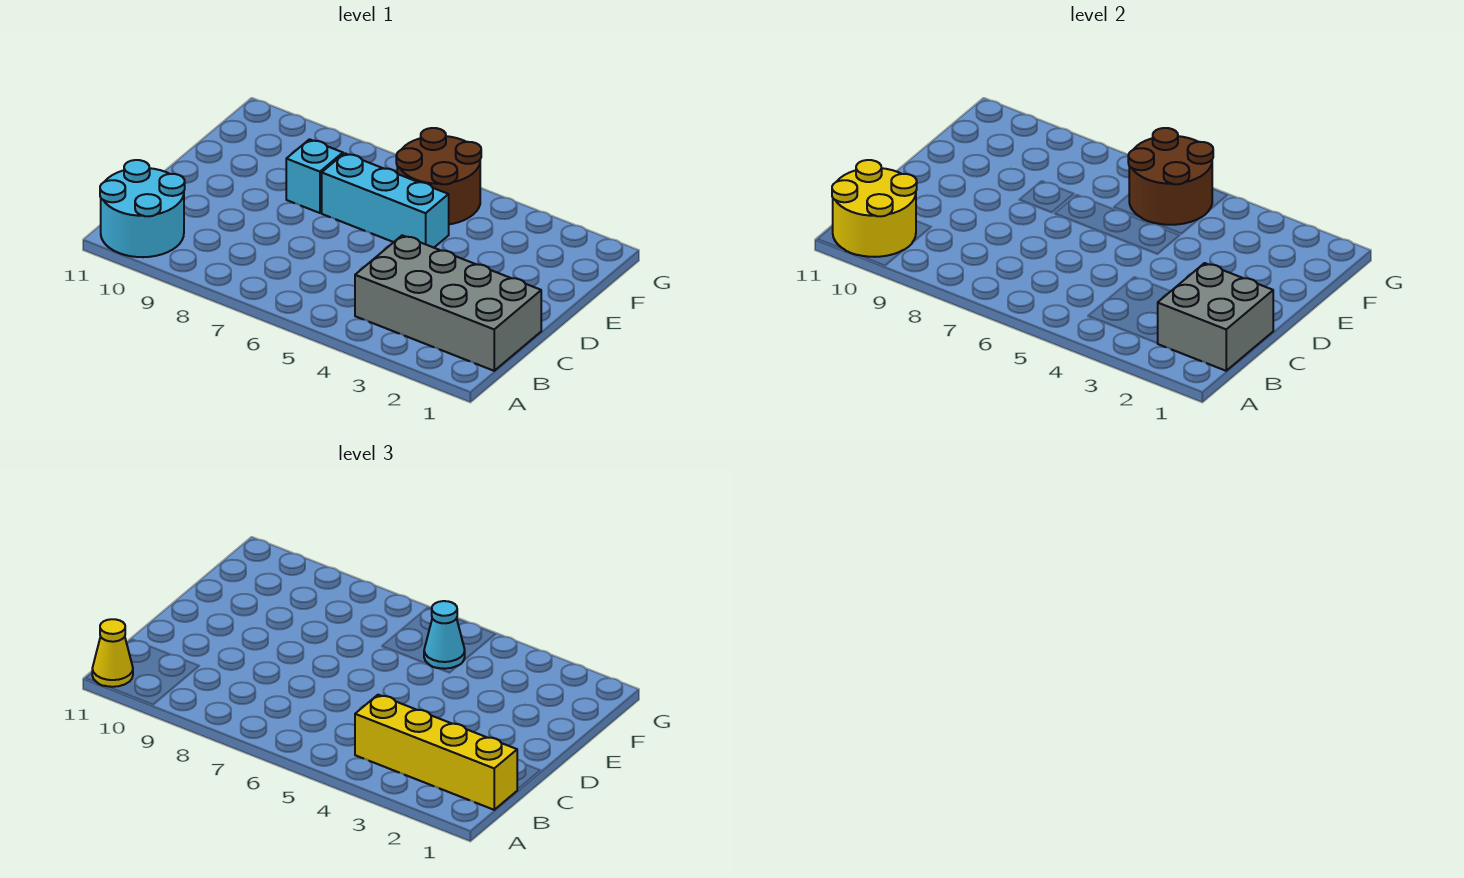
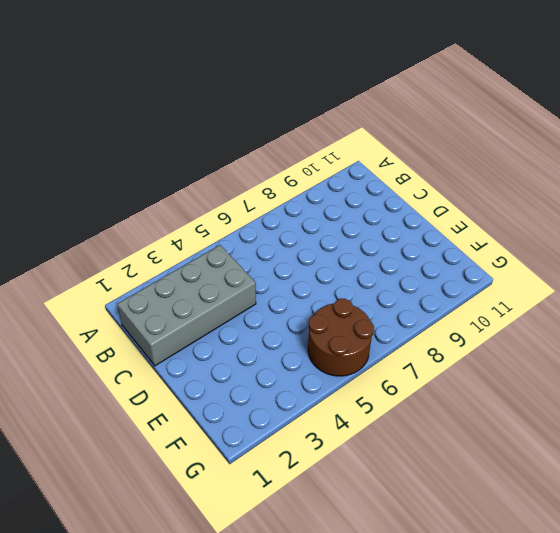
none -> cyan round brick A10:B11 level 1
none -> cyan brick E5:E7 level 1

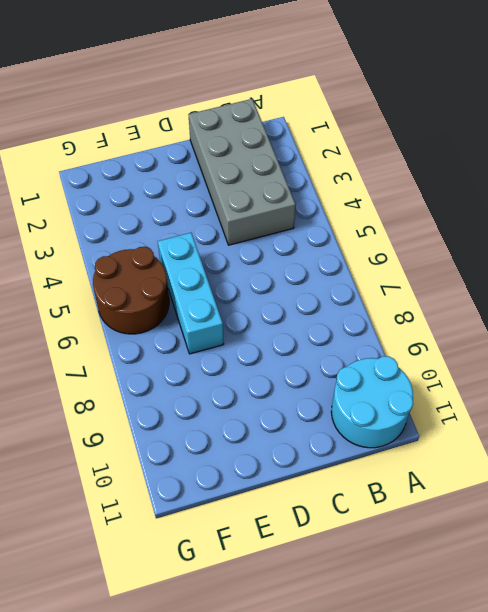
none -> cyan brick E8 level 1
none -> yellow round brick A10:B11 level 2

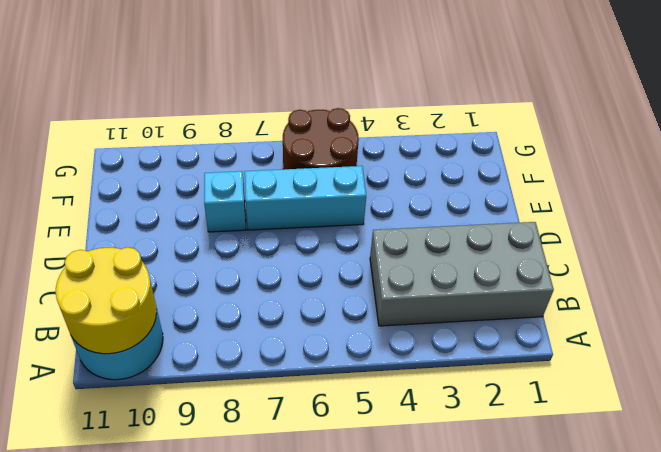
none -> grey brick B1:C2 level 2
none -> brown round brick F5:G6 level 2

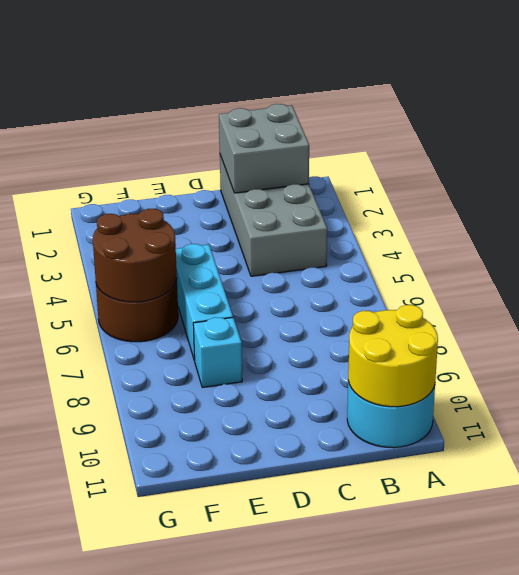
none -> yellow cone A11 level 3
none -> yellow brick B1:B4 level 3

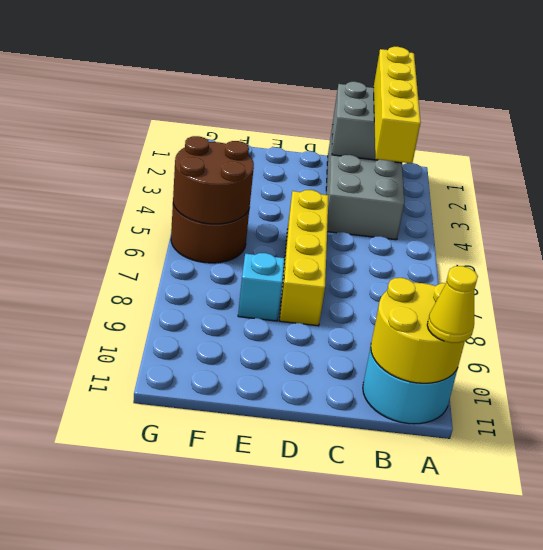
yellow brick D5:D8 level 1 -> none
none -> cyan brick E5:E7 level 1
none -> cyan cone F5 level 3

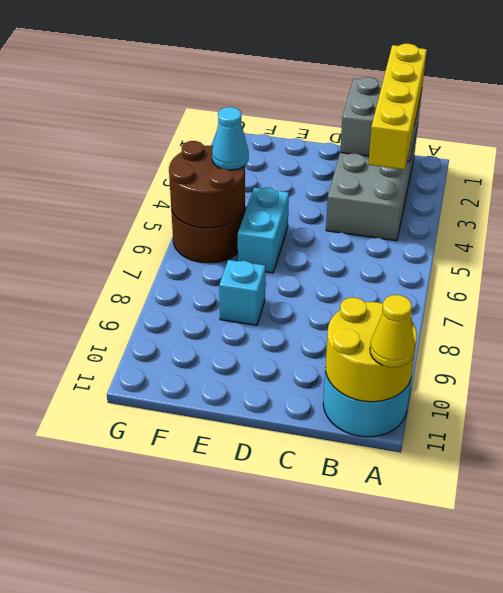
cyan brick E5:E6 level 1 -> cyan brick E5:E7 level 1

